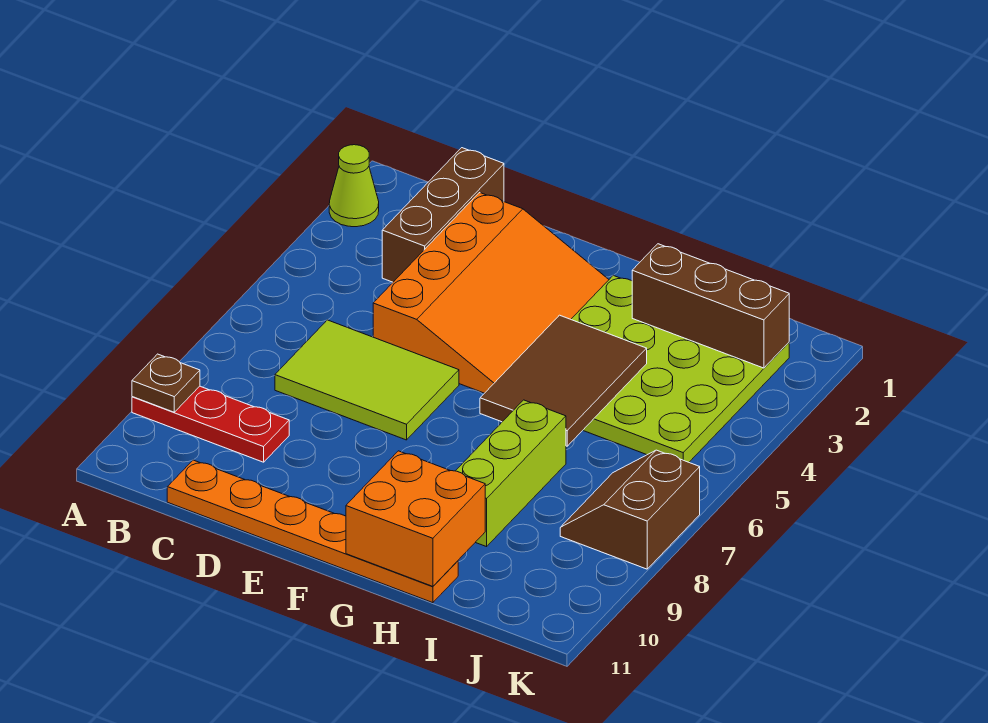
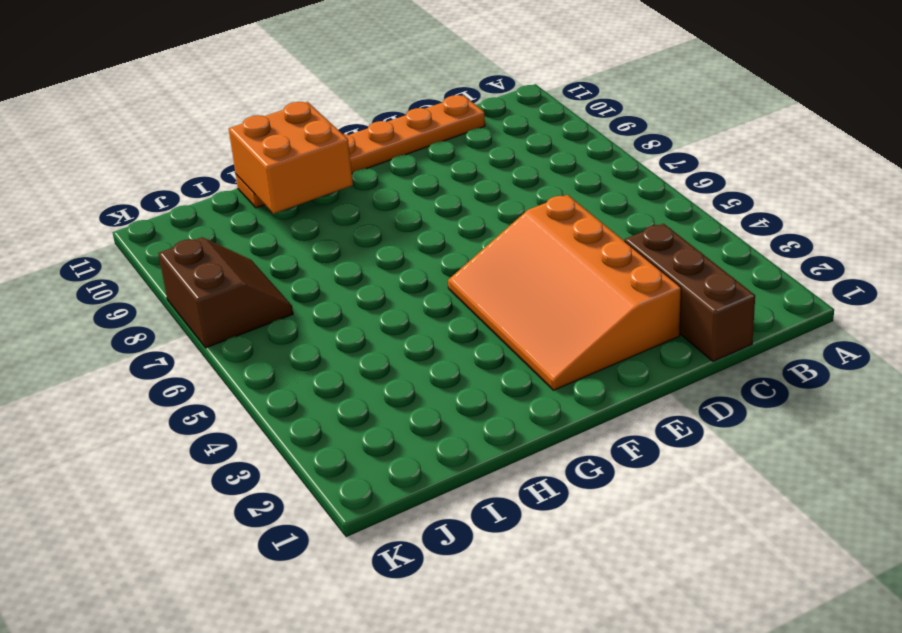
none -> lime cone A2 level 1
none -> red plate A9:C9 level 1
none -> lime tile C6:E7 level 1

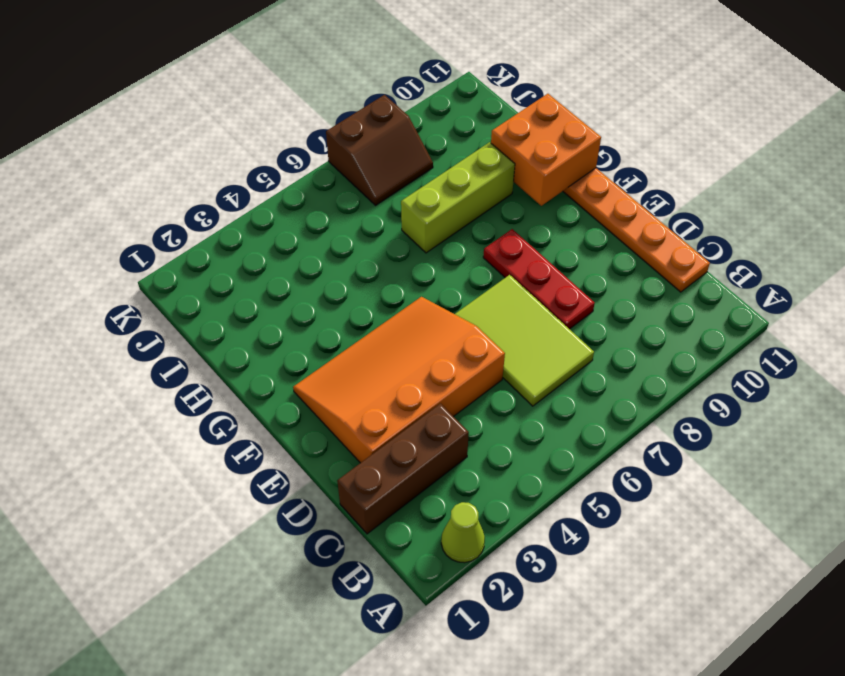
red plate D8:F8 level 1 -> red plate A9:C9 level 1
none -> lime plate G2:J5 level 1
none -> brown plate A9 level 2
none -> brown tile G4:H6 level 2

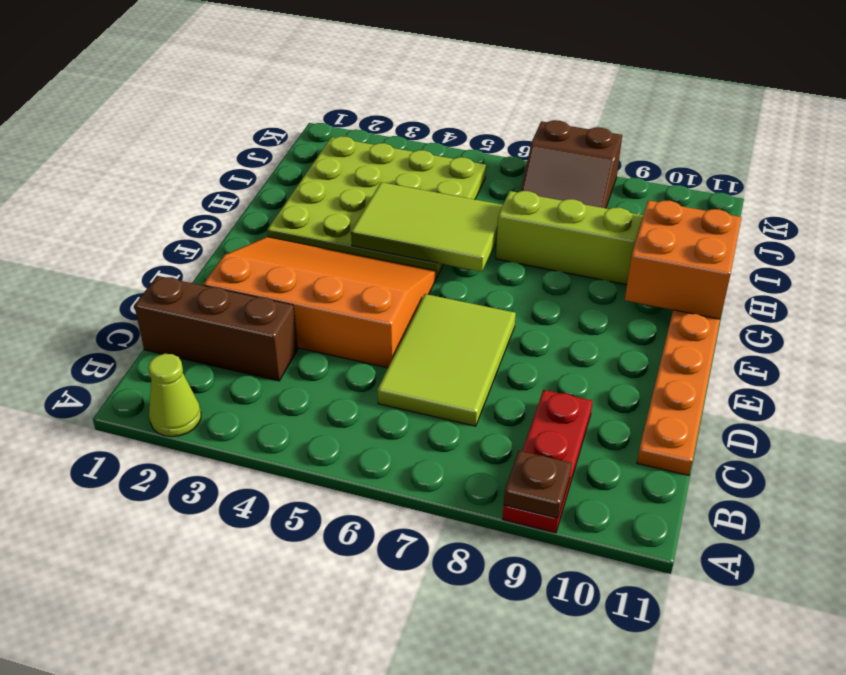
lime tile G4:H6 level 2 -> brown tile G4:H6 level 2
none -> brown brick H2:J2 level 2

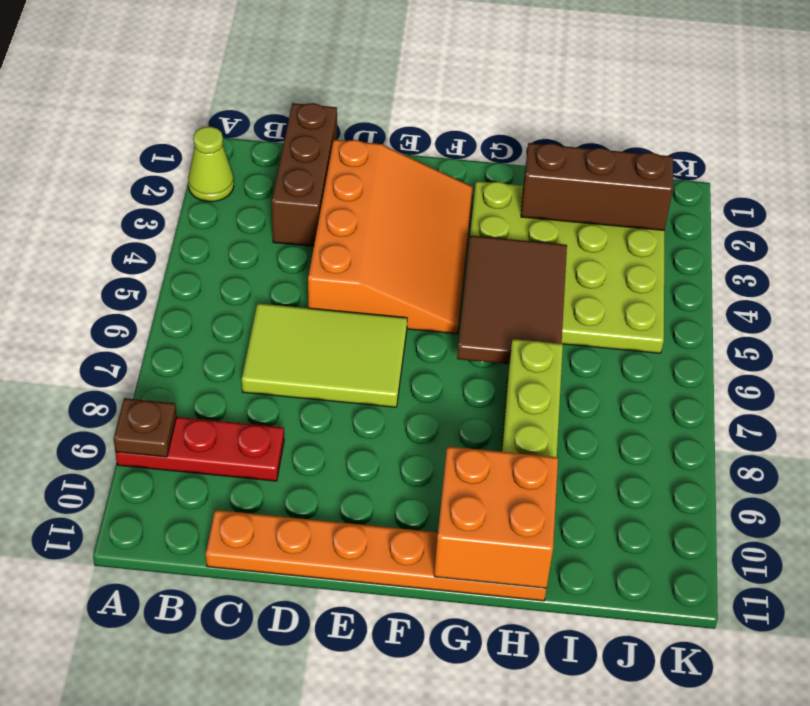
none -> brown slope J7:K8 level 1 top K

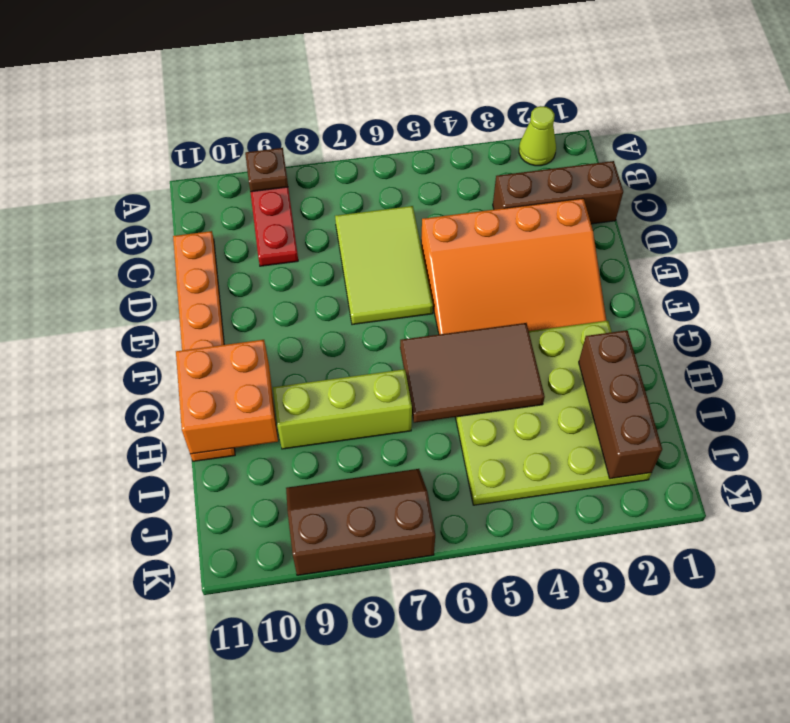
brown slope J7:K9 level 1 top K -> brown slope J7:K8 level 1 top K

